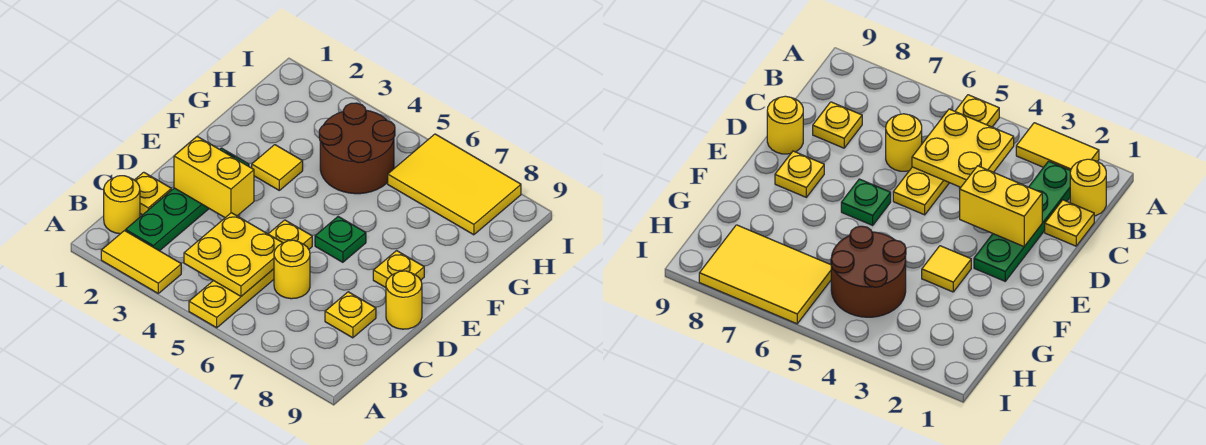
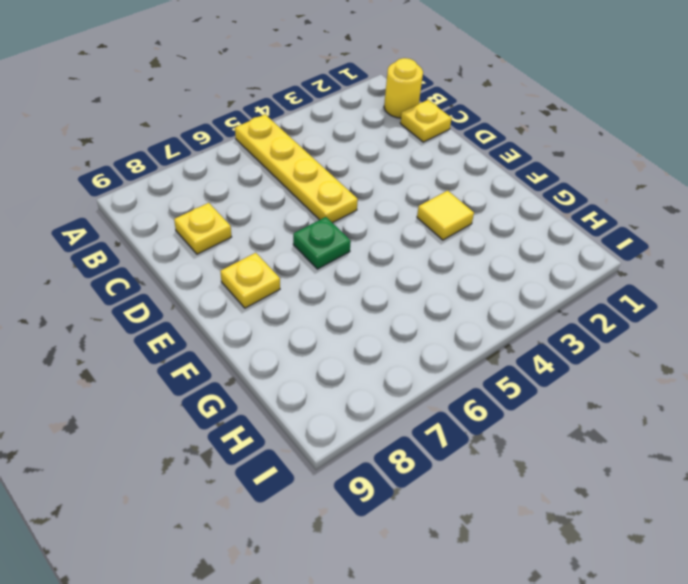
none -> yellow tile A2:A3 level 1
none -> green plate B2:E2 level 1
none -> yellow round brick C6 level 1

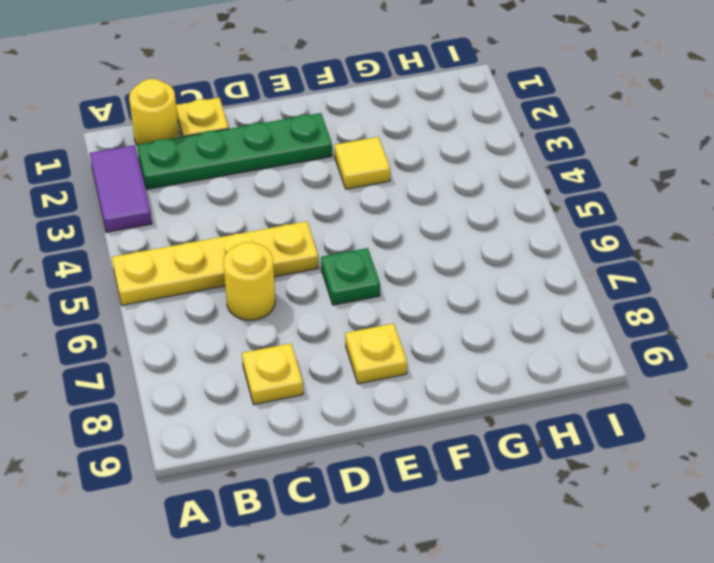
purple tile A2:A3 level 1 -> yellow tile A2:A3 level 1
none -> yellow round brick D9 level 1
none -> brown round brick G4:H5 level 1
none -> yellow tile H6:I8 level 1

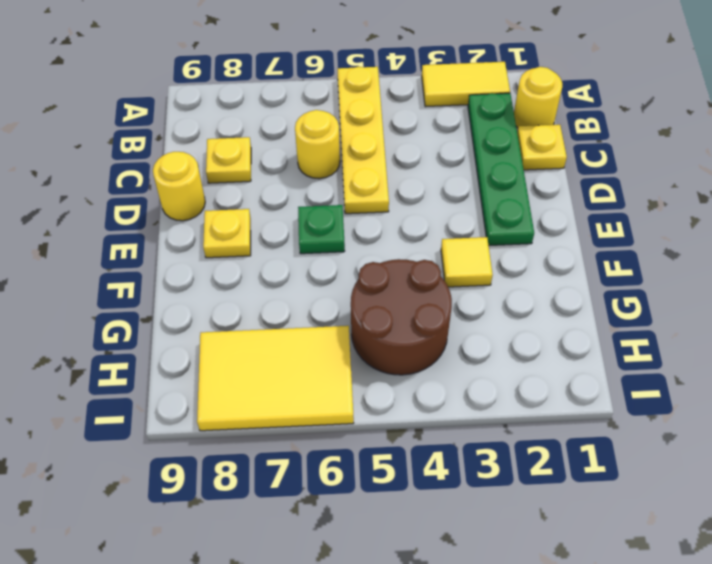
none -> yellow plate B4:C5 level 2
none -> yellow brick D2:D3 level 2

